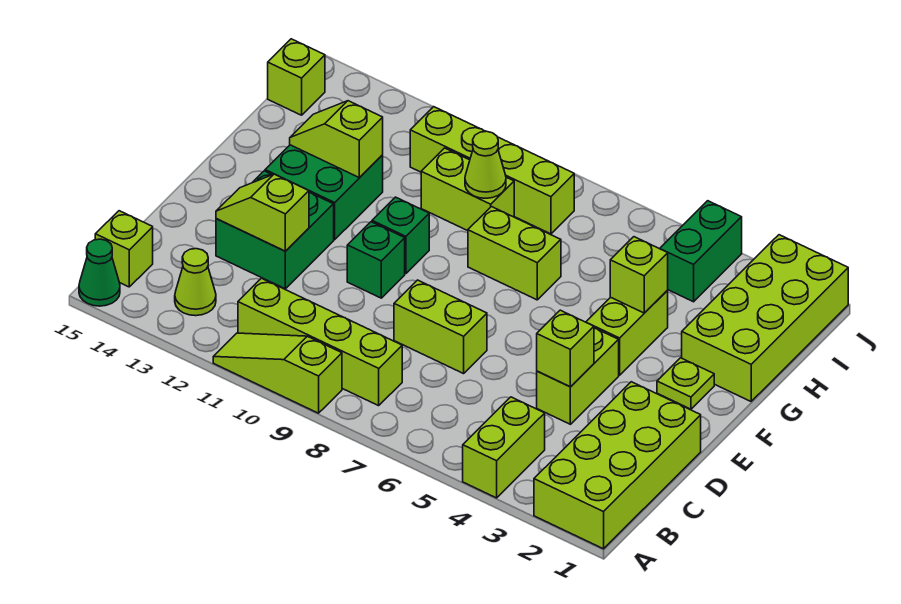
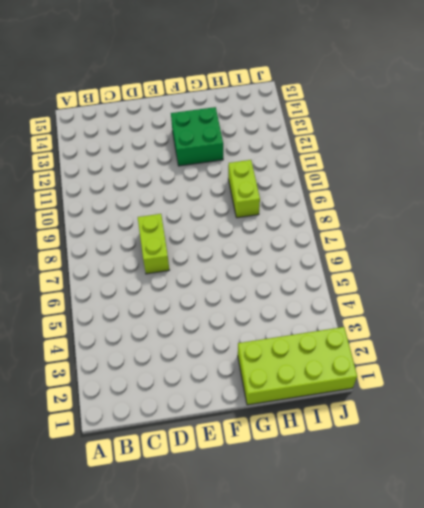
none -> lime brick A1:D2 level 1
none -> lime brick A4:B4 level 1
none -> lime slope A9:A11 level 1 top 9

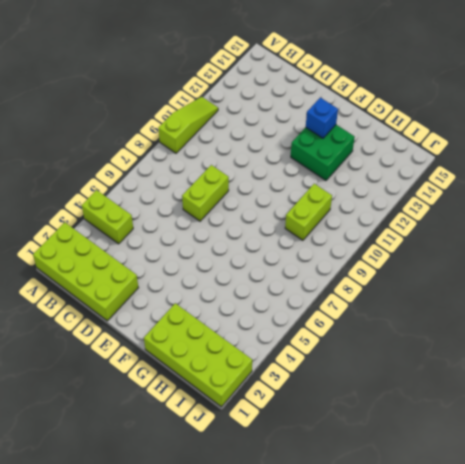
blue brick F13 level 2 -> none
none -> green cone A15 level 1
none -> lime brick B8:B11 level 1
none -> lime cone B13 level 1

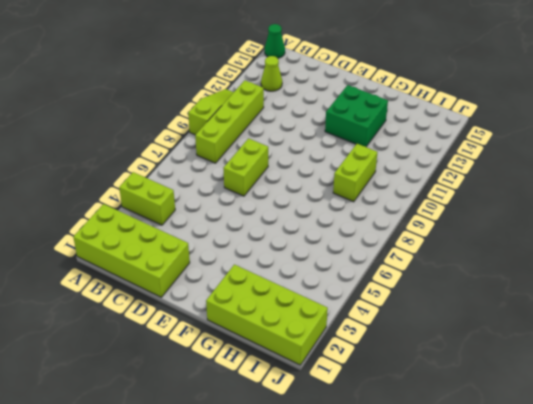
none -> lime brick B15 level 1
none -> lime brick D4:E4 level 1
none -> green brick D12:E13 level 1

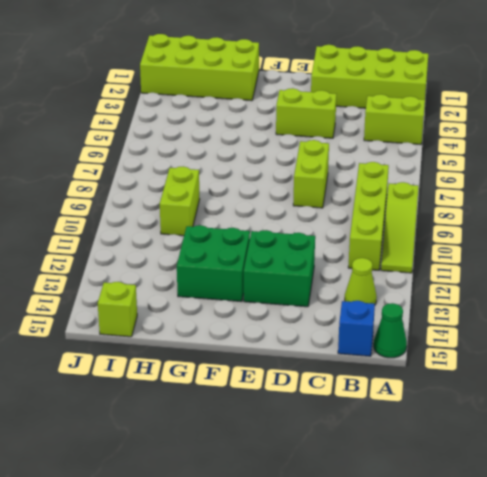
blue brick B15 level 1 -> lime brick B15 level 1
none -> green brick E10 level 1
none -> lime plate F2 level 1
none -> lime brick F4:G4 level 1

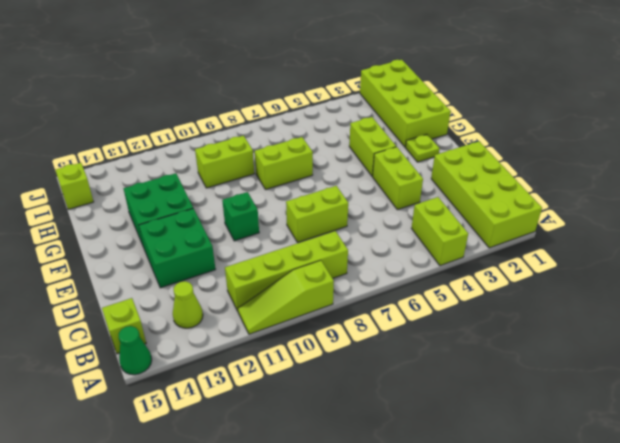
none -> green brick F10 level 1
none -> green brick I4:J4 level 1
none -> lime brick I8:I11 level 1

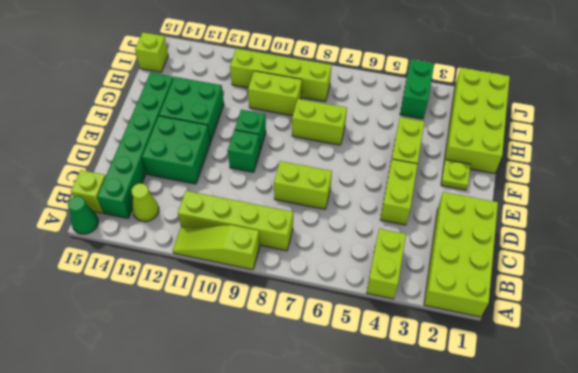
green brick B14:G14 level 1 -> none
none -> lime brick D4 level 2
none -> lime slope D12:D13 level 2 top 12
none -> lime brick G4 level 2

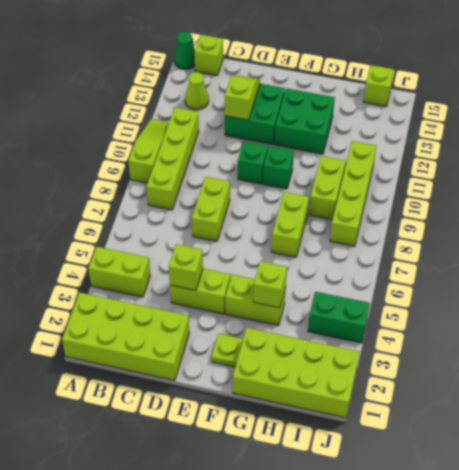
none -> lime slope G12:G13 level 2 top 12
none -> lime cone H9 level 2

